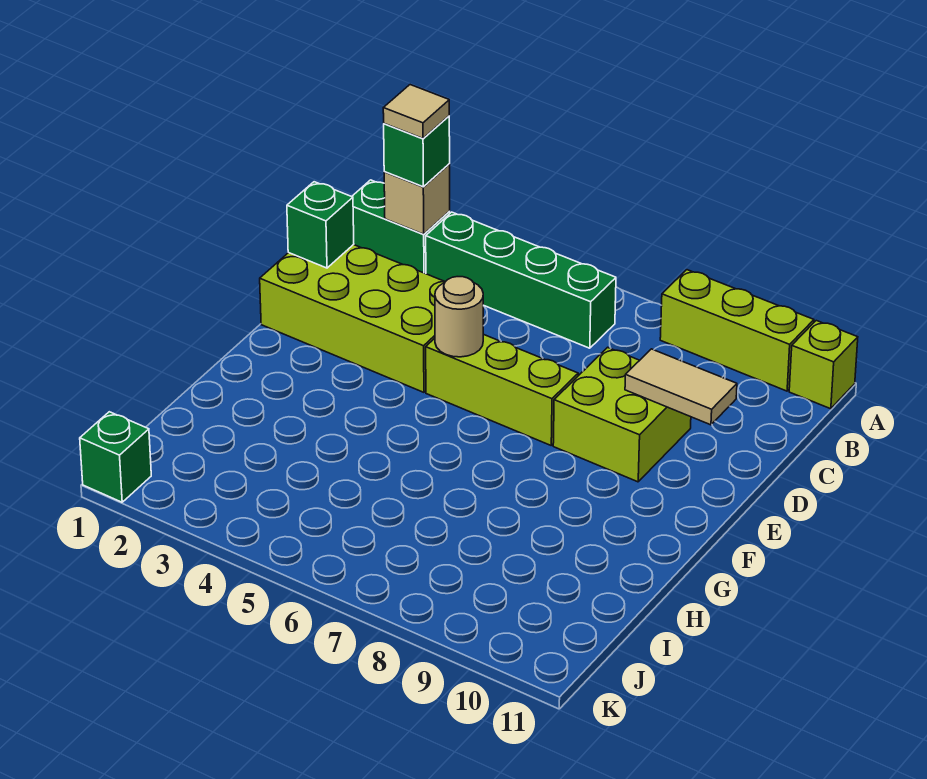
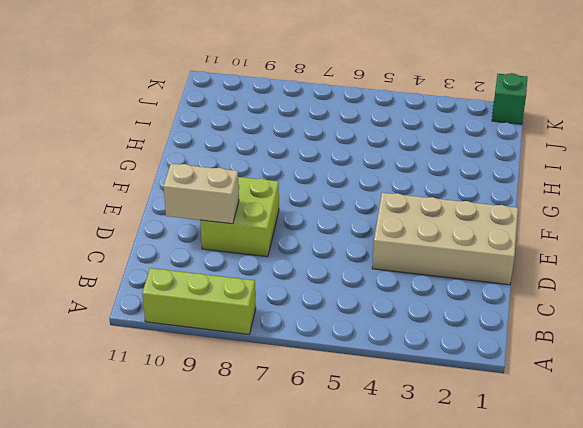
tan brick D1:E4 level 1 -> lime brick D1:E4 level 1
tan brick D9:D10 level 2 -> tan tile D9:D10 level 2
none -> lime brick A11 level 1
none -> green brick B1:B2 level 1
none -> green brick B3:B6 level 1

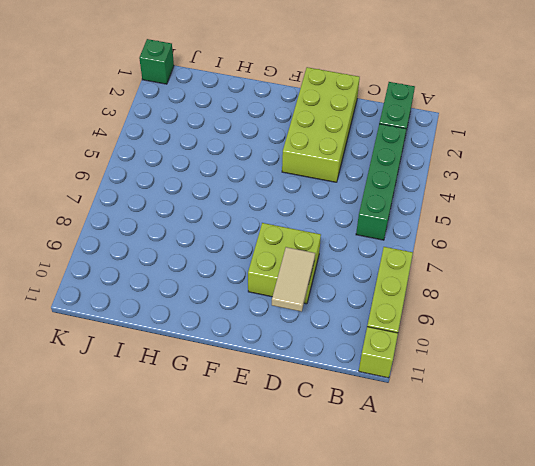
none -> lime brick E5:E7 level 1
none -> tan brick B2 level 2
none -> green brick D1 level 2

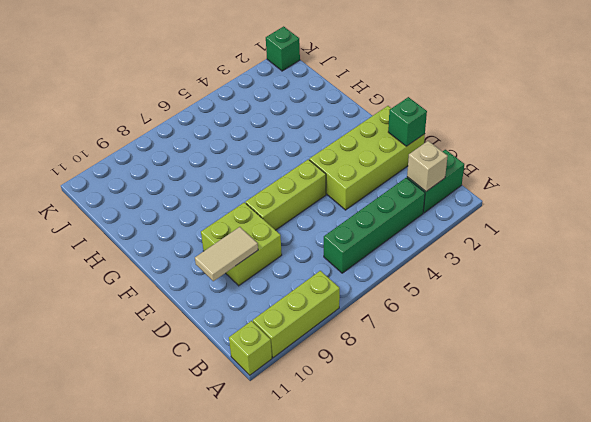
none -> tan round brick E5 level 2
none -> green brick B2 level 3
none -> tan tile B2 level 4

